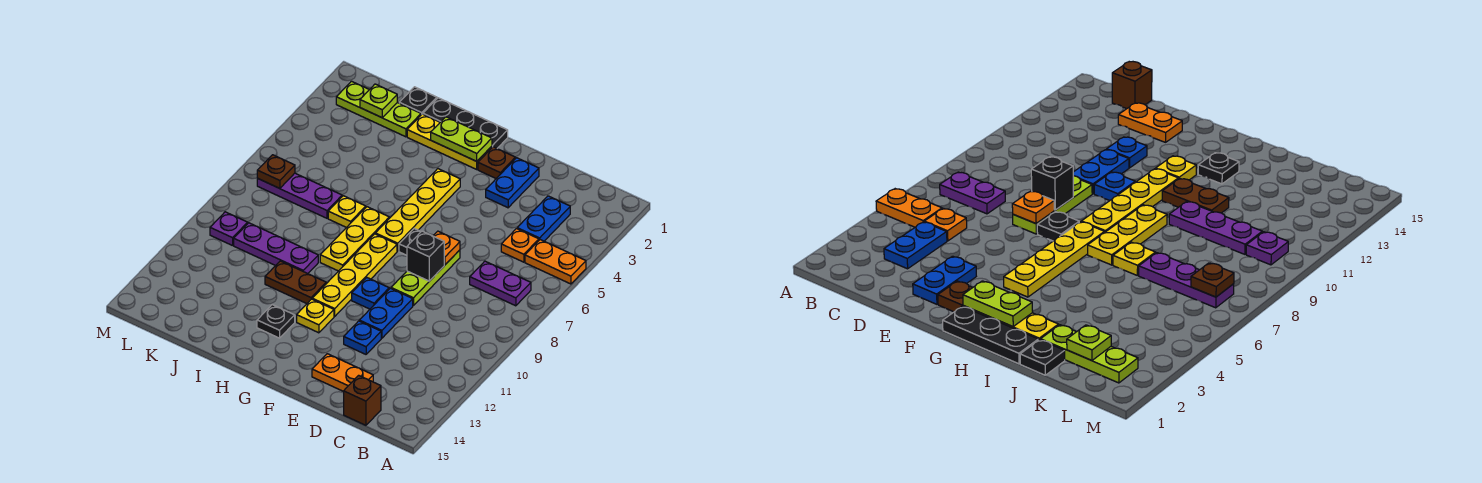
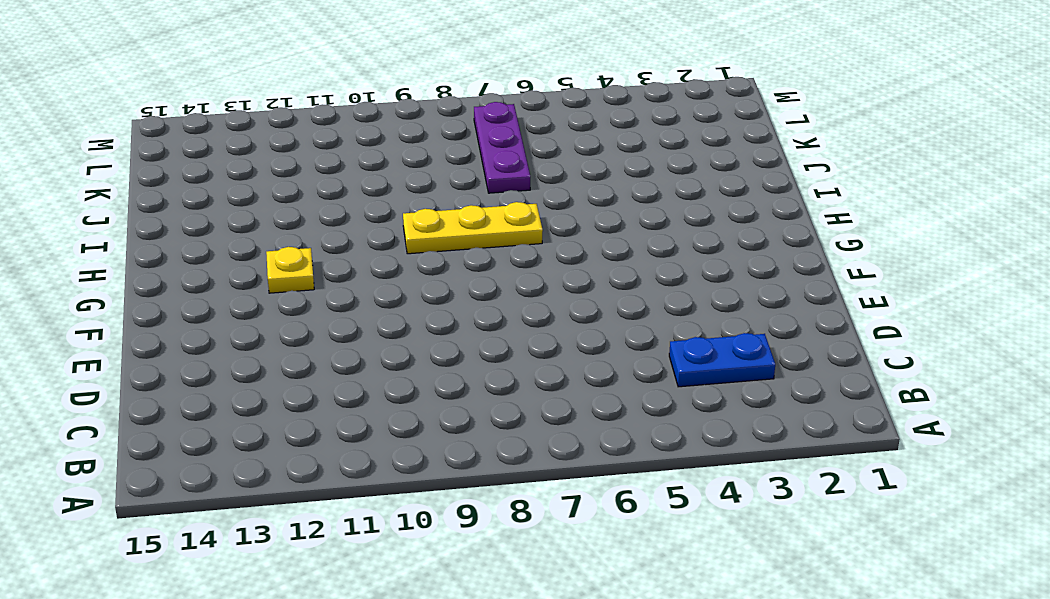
none -> orange plate A5:B5 level 1
none -> purple plate B7:C7 level 1
none -> orange plate C5 level 1
none -> brown brick C15 level 1

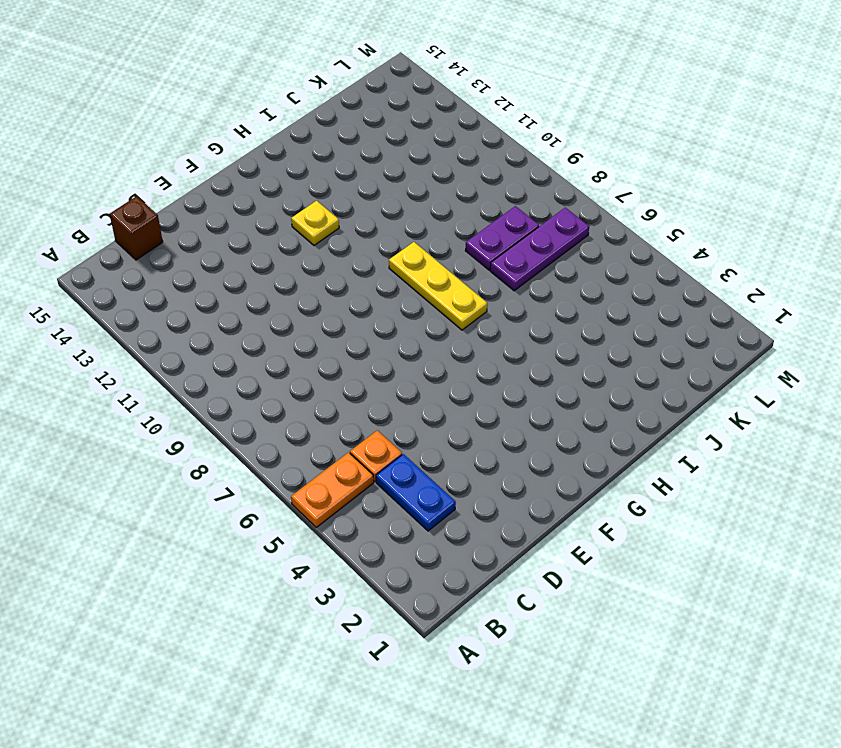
purple plate J8:K8 level 1 -> purple plate B7:C7 level 1
none -> orange plate D14:E14 level 1
none -> blue plate E2:E3 level 1
none -> lime plate E7:E9 level 1
none -> blue plate E10:E11 level 1

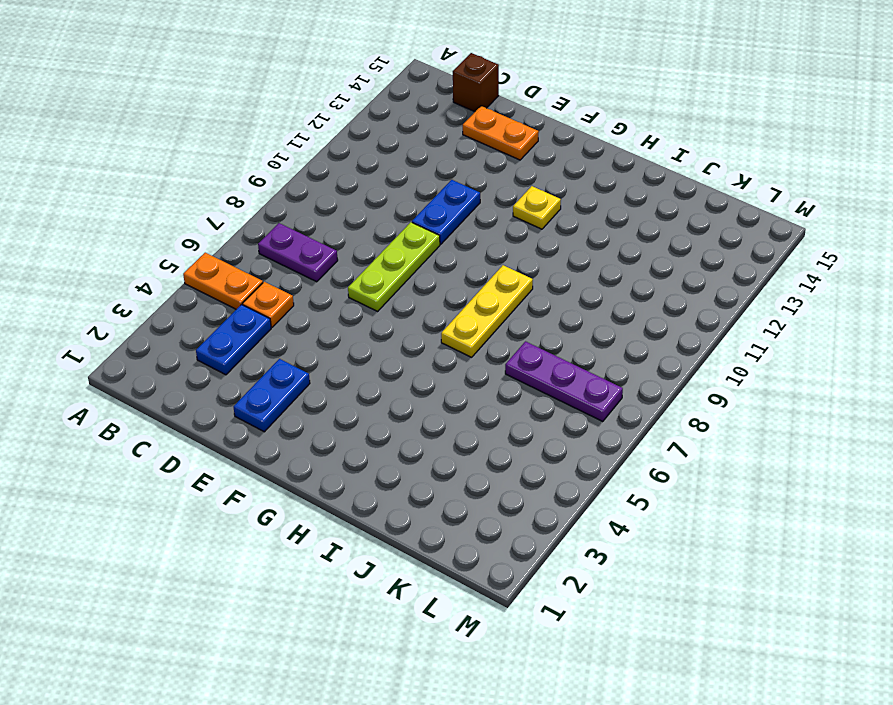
none -> blue plate E12 level 1
none -> brown plate F2 level 1
none -> black plate F7 level 1
none -> blue plate F10 level 1

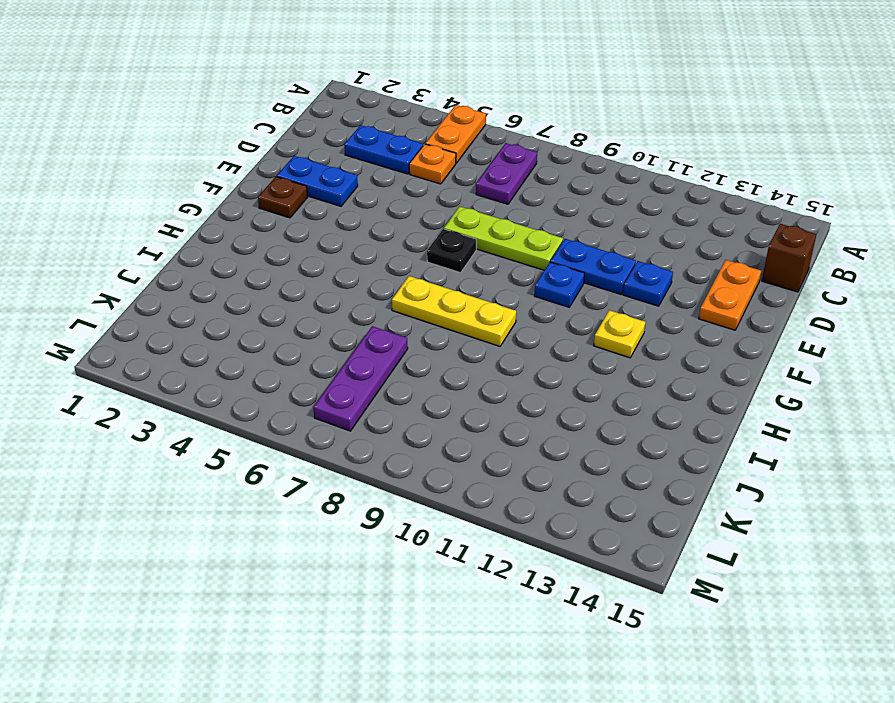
none -> black plate G1:I1 level 1
none -> yellow plate G2:I2 level 1
none -> yellow plate G4:G7 level 1
none -> yellow plate G8:G11 level 1

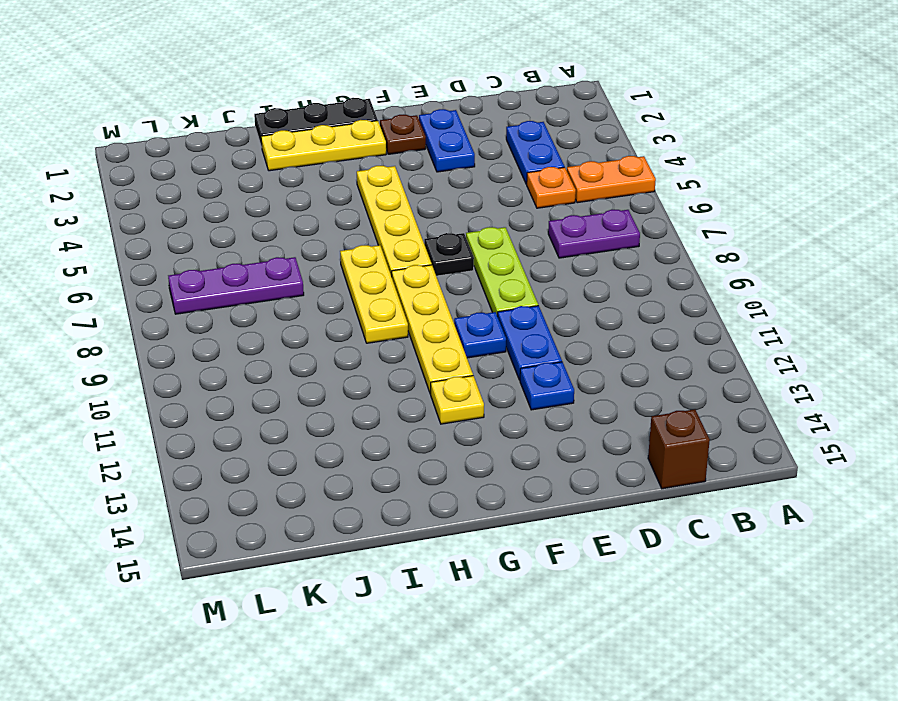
none -> orange plate D14:E14 level 1
none -> brown plate H11:I11 level 1
none -> black plate H13 level 1
none -> yellow plate I7 level 1

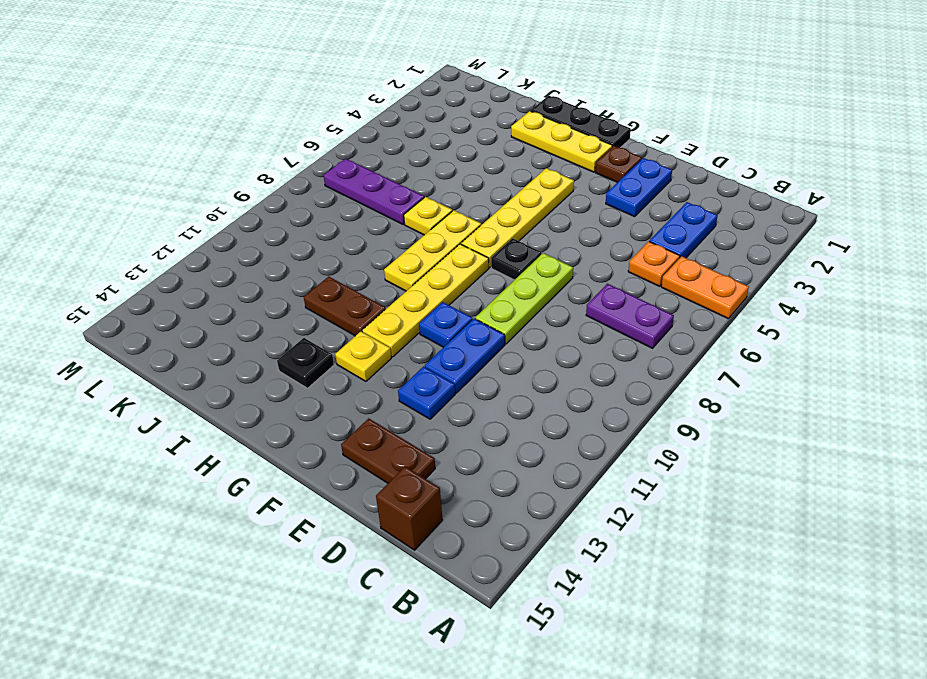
brown plate D14:E14 level 1 -> orange plate D14:E14 level 1
none -> purple plate I10:K10 level 1
none -> black plate J1 level 1
none -> lime plate J2:L2 level 1
none -> purple plate L10 level 1

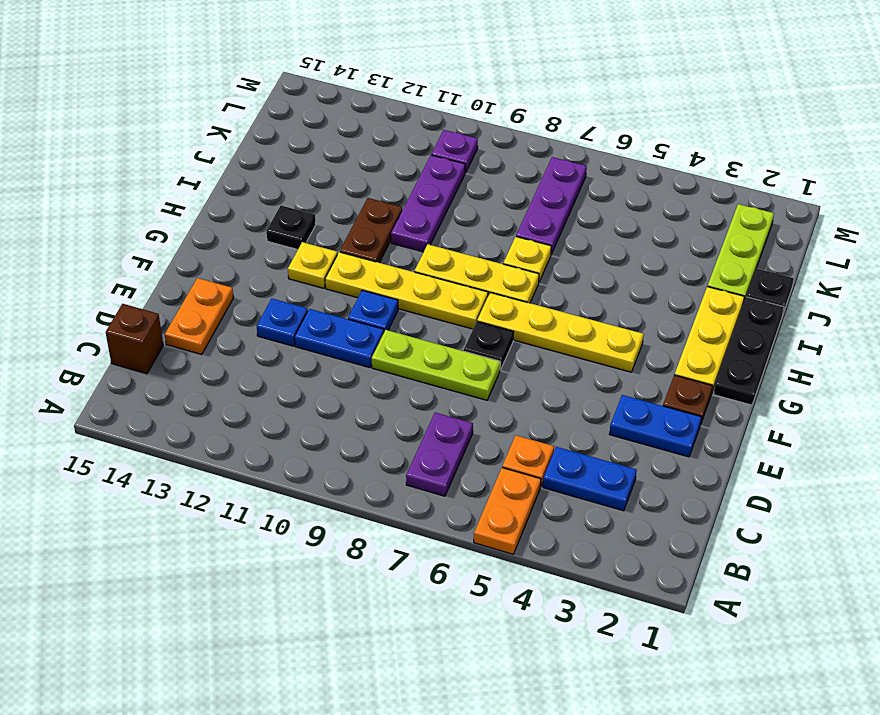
none -> orange plate E7 level 2
none -> black brick E8 level 2
none -> lime plate G2:H2 level 2
none -> lime plate K2 level 2

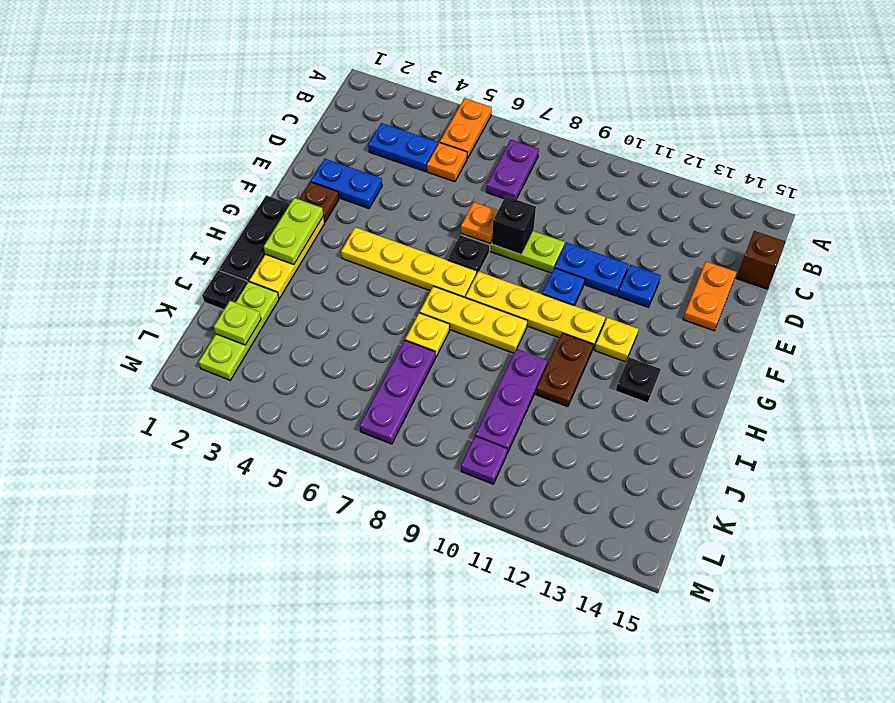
none -> brown plate L7 level 2

